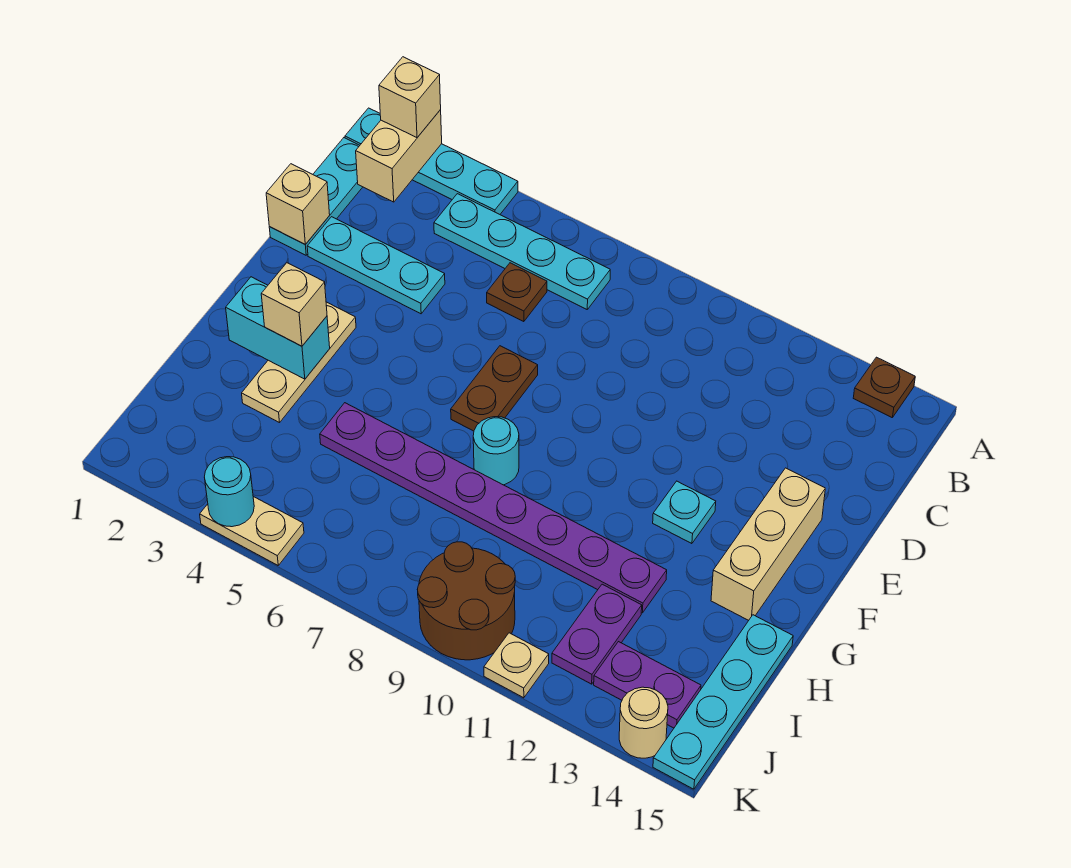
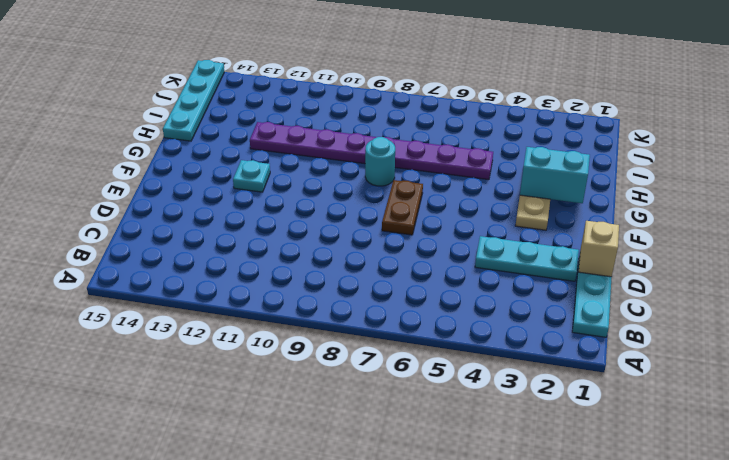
none -> cyan plate A1:A4 level 1
none -> brown plate A14 level 1
none -> cyan plate B4:B7 level 1

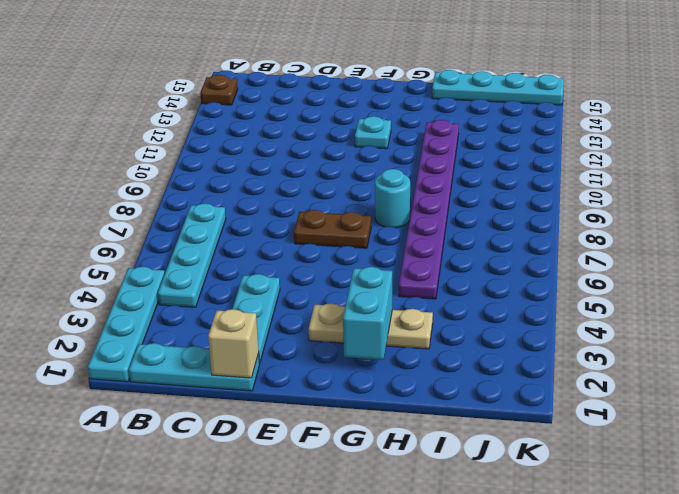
none -> brown plate C6 level 1
none -> tan brick E14:G14 level 1
none -> purple plate I12:J12 level 1

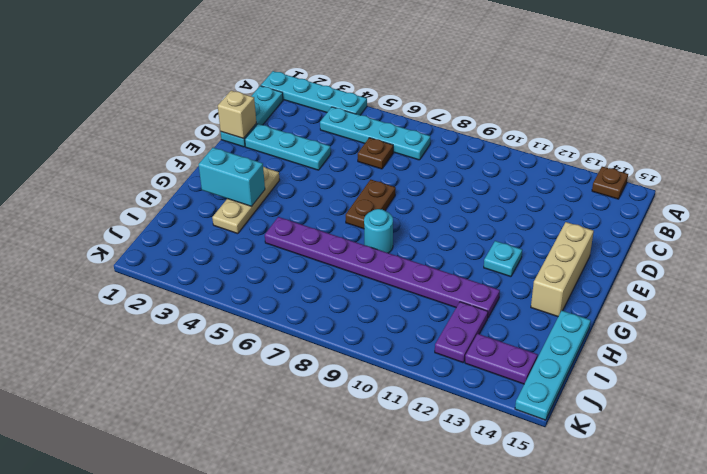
none -> brown round brick J9:K10 level 1
none -> tan plate K4:K5 level 1
none -> tan plate K11 level 1

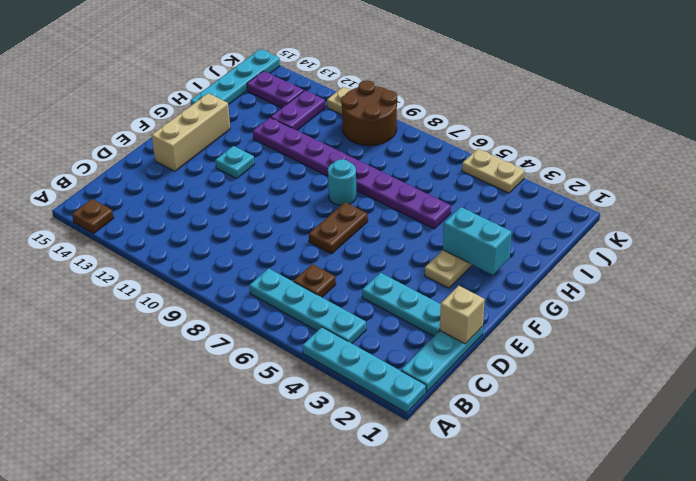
none -> tan round brick K14 level 1
none -> tan brick A2:B2 level 2
none -> cyan round brick K4 level 2

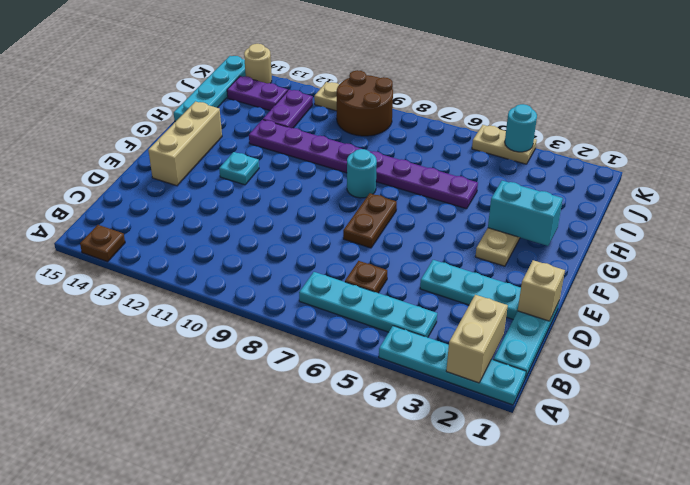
none -> tan brick A2 level 3
none -> tan brick G3 level 3

